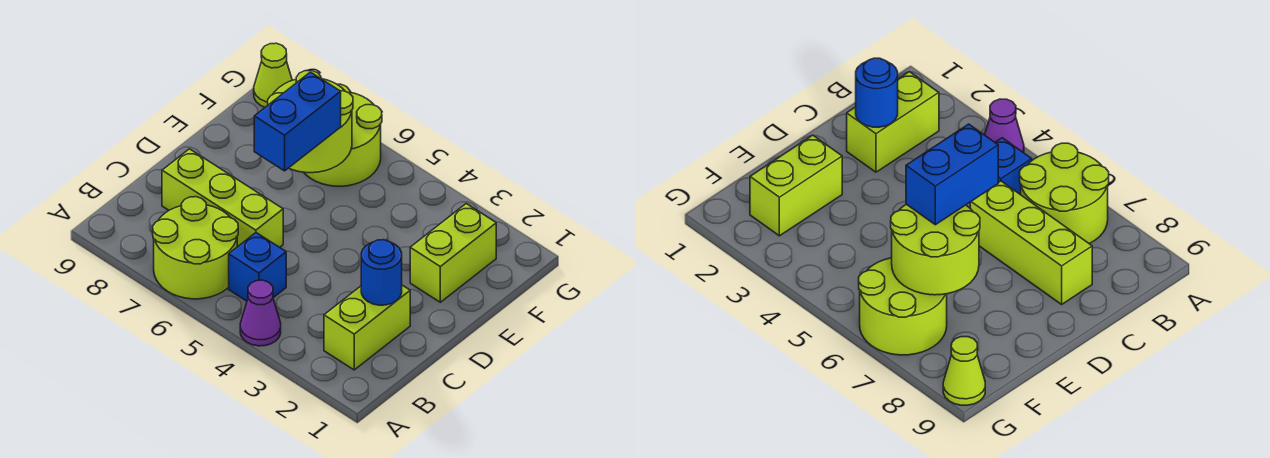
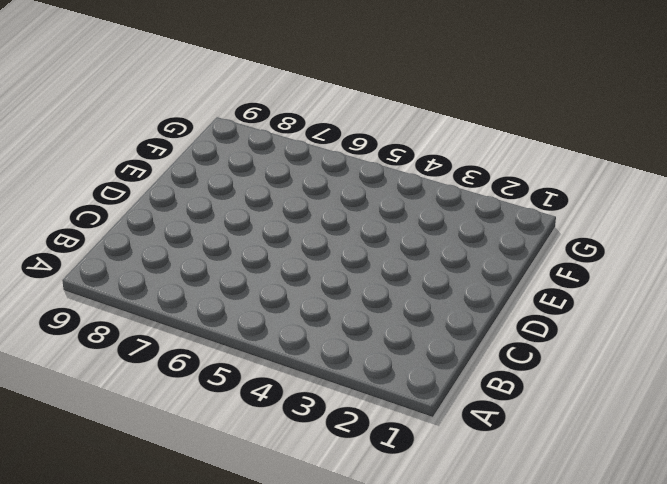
none -> purple cone A4 level 1
none -> lime round brick A6:B7 level 1

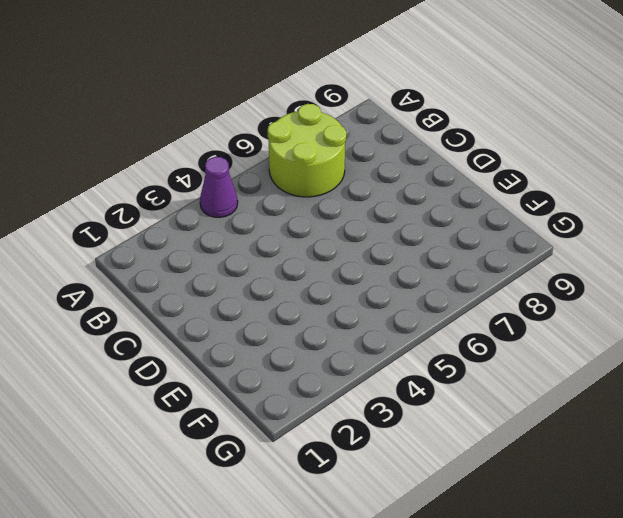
none -> lime brick B2:C2 level 1
none -> blue brick B5 level 1

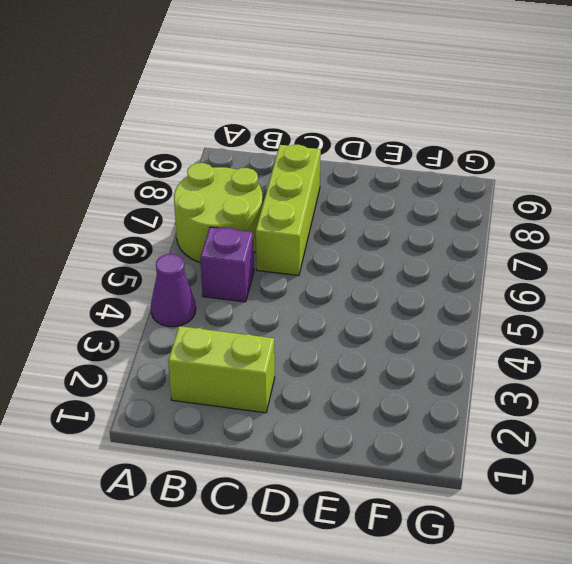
purple brick B5 level 1 -> blue brick B5 level 1
none -> lime brick E2:F2 level 1
none -> lime round brick F6:G7 level 1

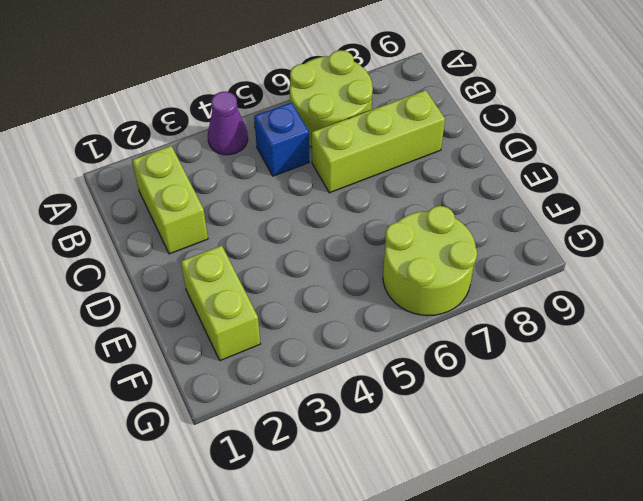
none -> lime cone G9 level 1
none -> blue round brick C2 level 2

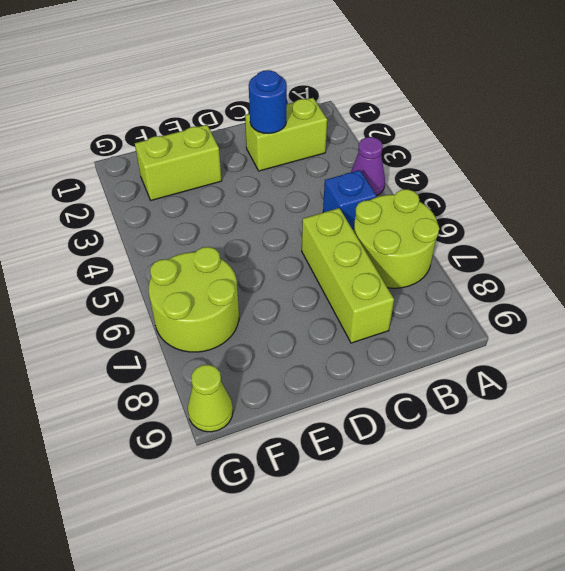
none -> lime round brick E6:F7 level 2
none -> blue brick D6:E6 level 3

